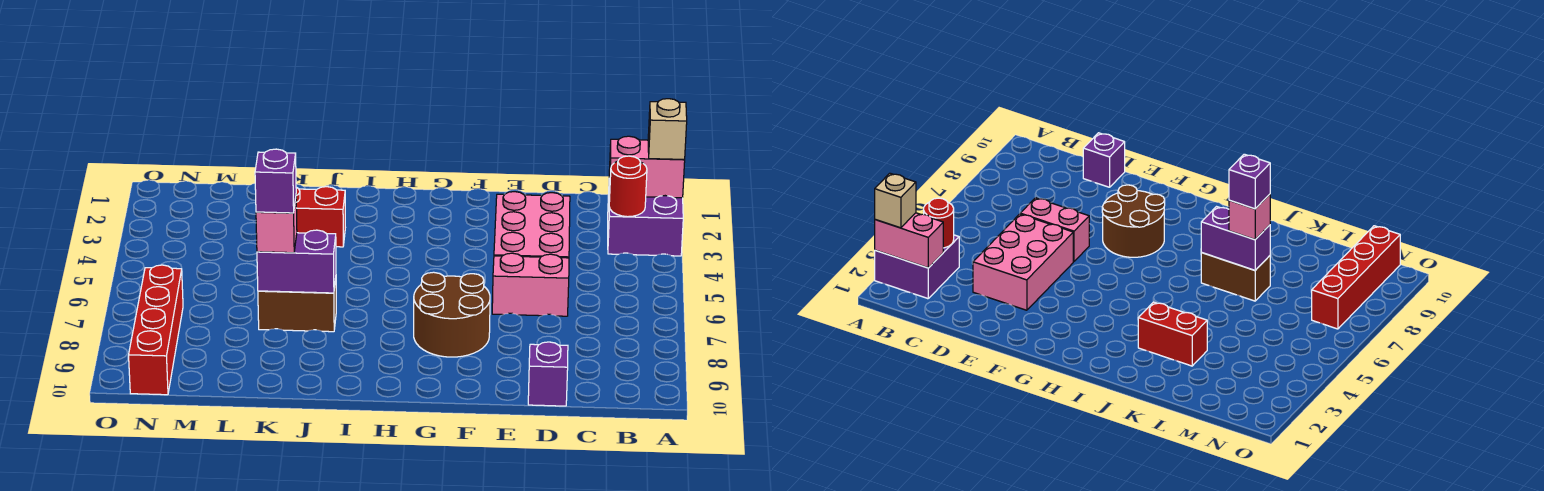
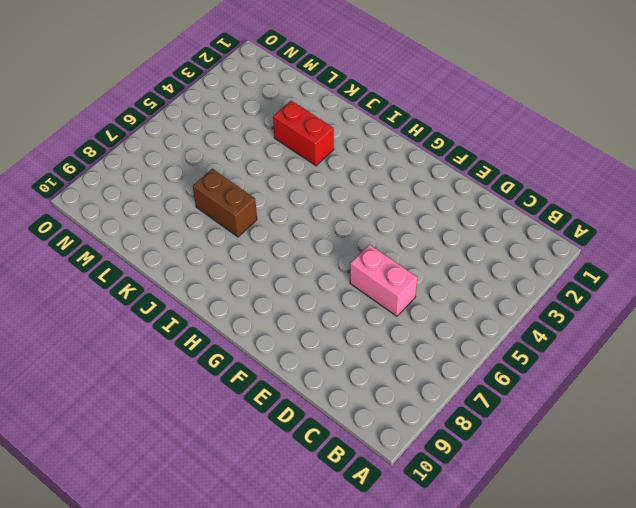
none -> purple brick A2:B3 level 1
none -> pink brick D3:E5 level 1
none -> purple brick D10 level 1

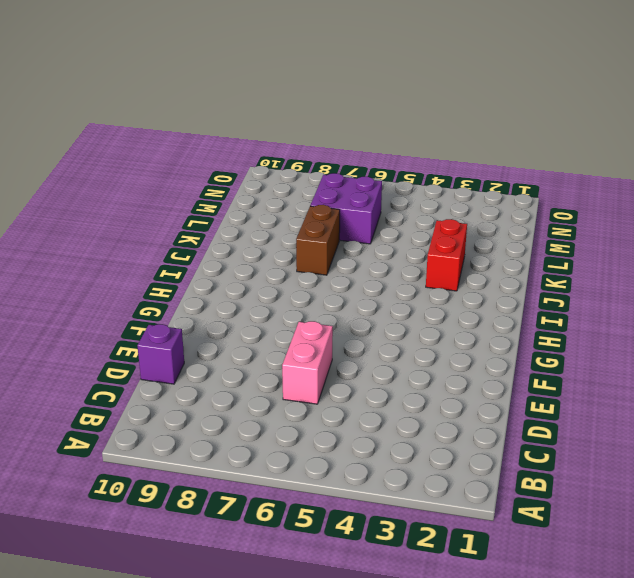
purple brick L6:M7 level 1 -> purple brick A2:B3 level 1
none -> pink brick D3:E5 level 1
none -> brown round brick F7:G8 level 1
none -> red brick N7:N10 level 1

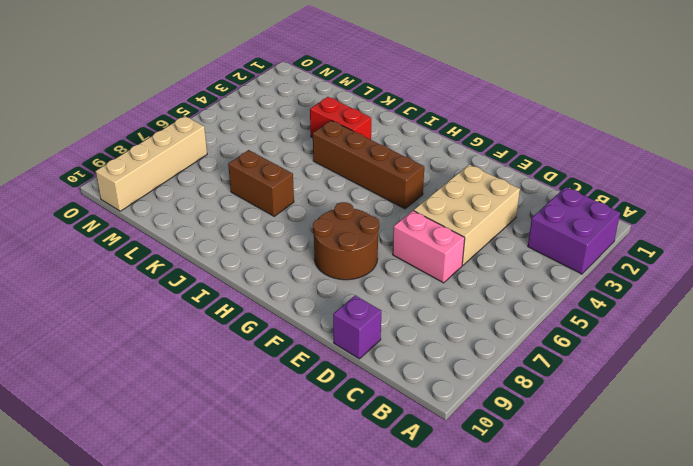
tan brick D3:E5 level 1 -> pink brick D3:E5 level 1
brown brick G4:J4 level 1 -> none
tan brick N7:N10 level 1 -> red brick N7:N10 level 1
none -> pink brick A2:B2 level 2
none -> red round brick B3 level 2
none -> purple brick J7:K7 level 2

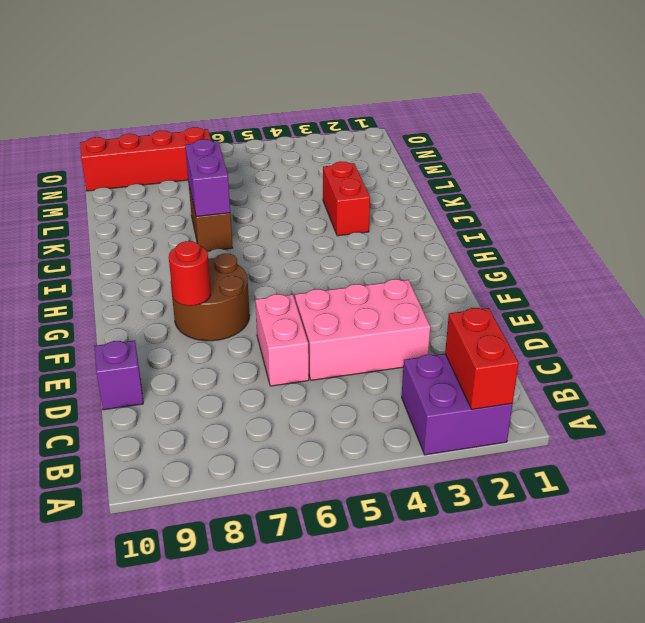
red brick A2:B2 level 2 -> pink brick A2:B2 level 2
red round brick F8 level 2 -> red round brick B3 level 2
none -> tan brick A2 level 3
none -> pink brick K7 level 3
none -> purple brick K7 level 4

